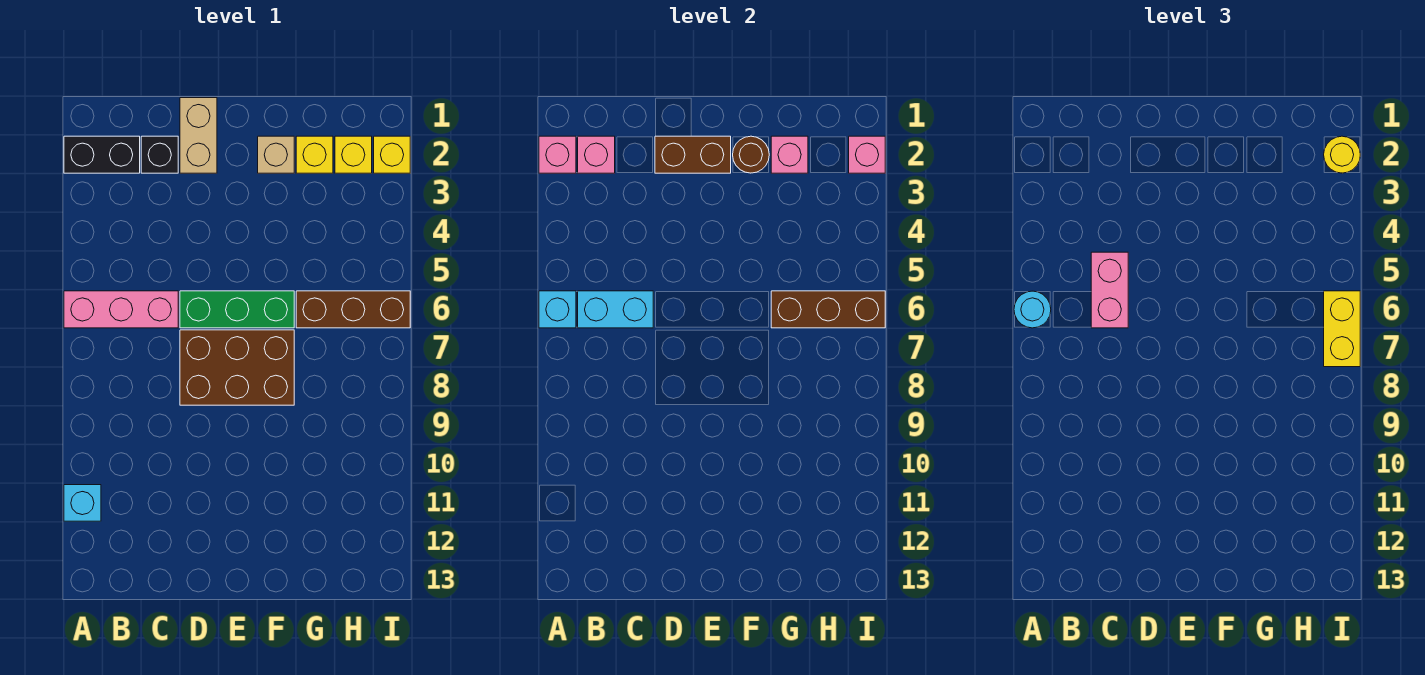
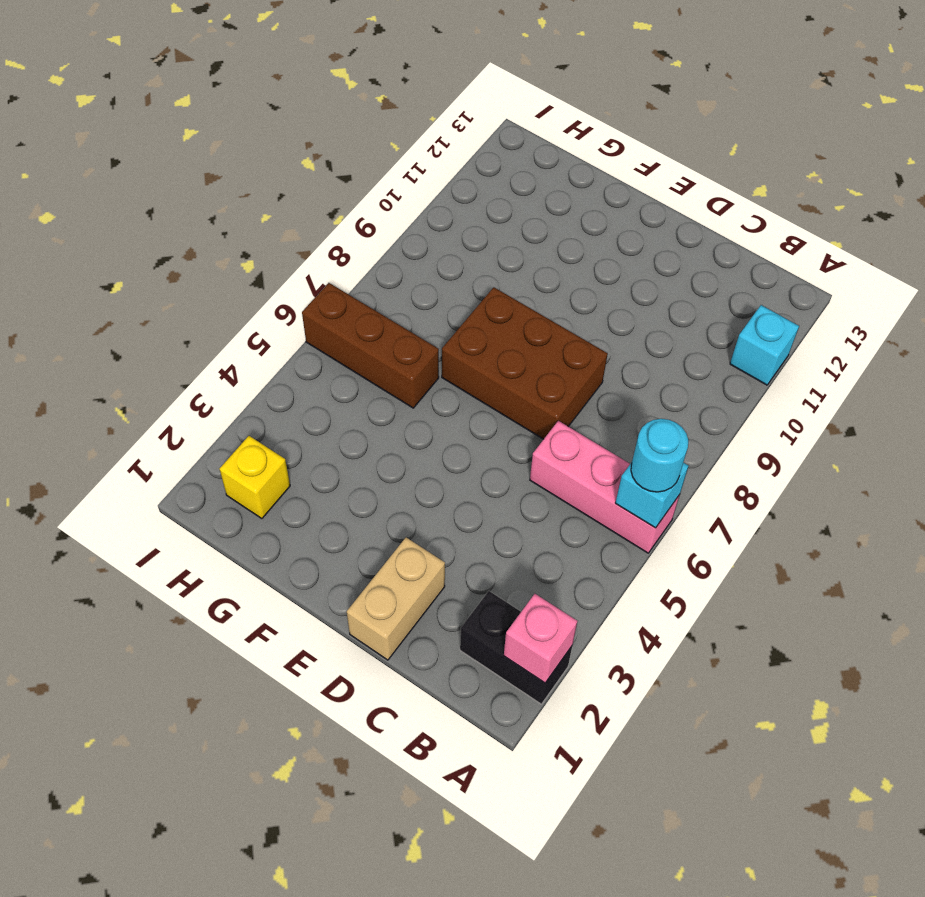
none -> black brick C2 level 1
none -> green brick D6:F6 level 1
none -> tan brick F2 level 1

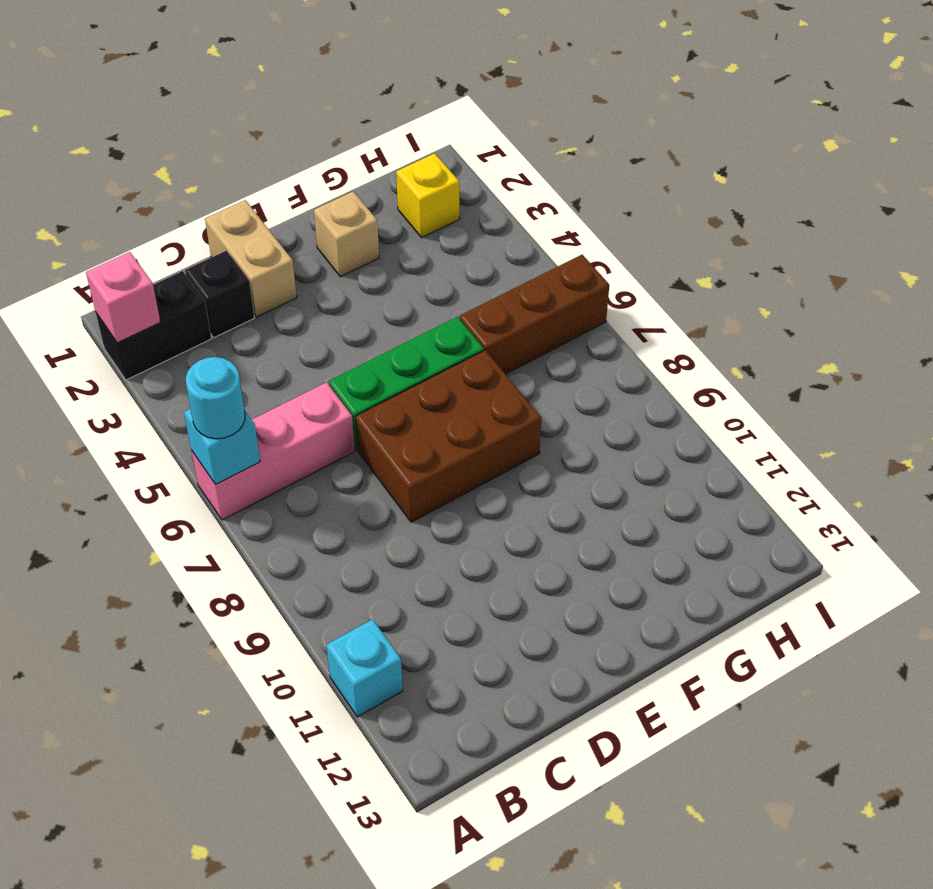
none -> yellow brick G2 level 1
none -> yellow brick I2 level 1
none -> pink brick B2 level 2

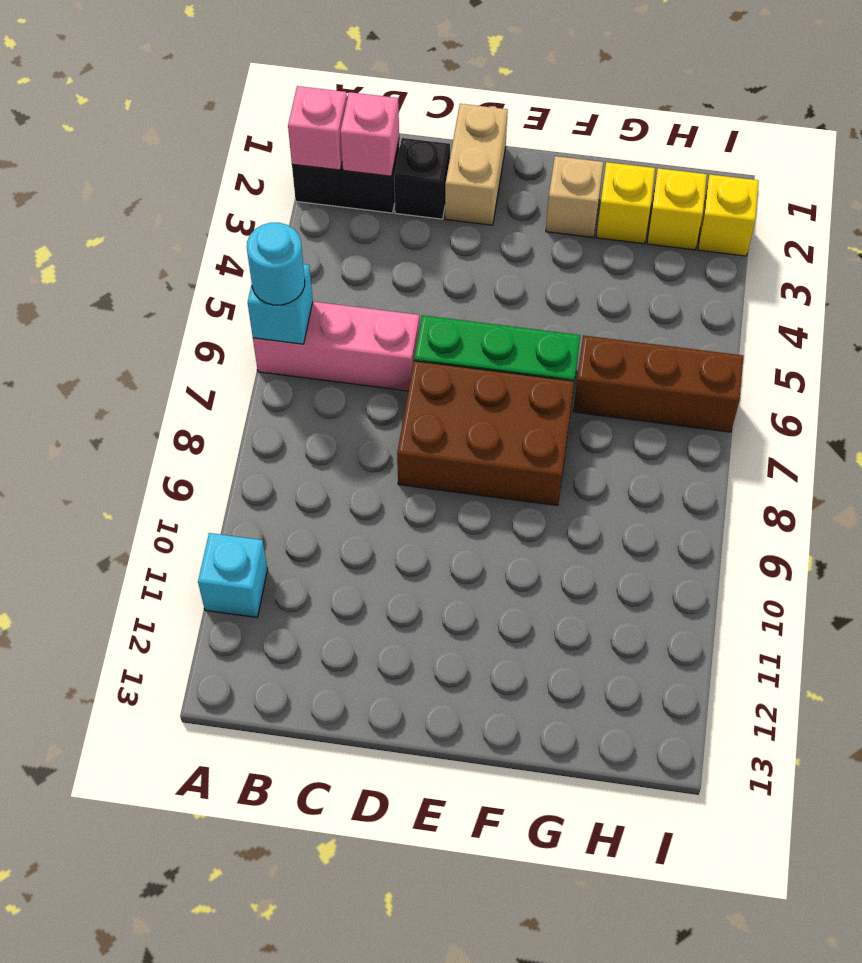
none -> cyan brick B6:C6 level 2
none -> brown brick D2:E2 level 2
none -> brown round brick F2 level 2

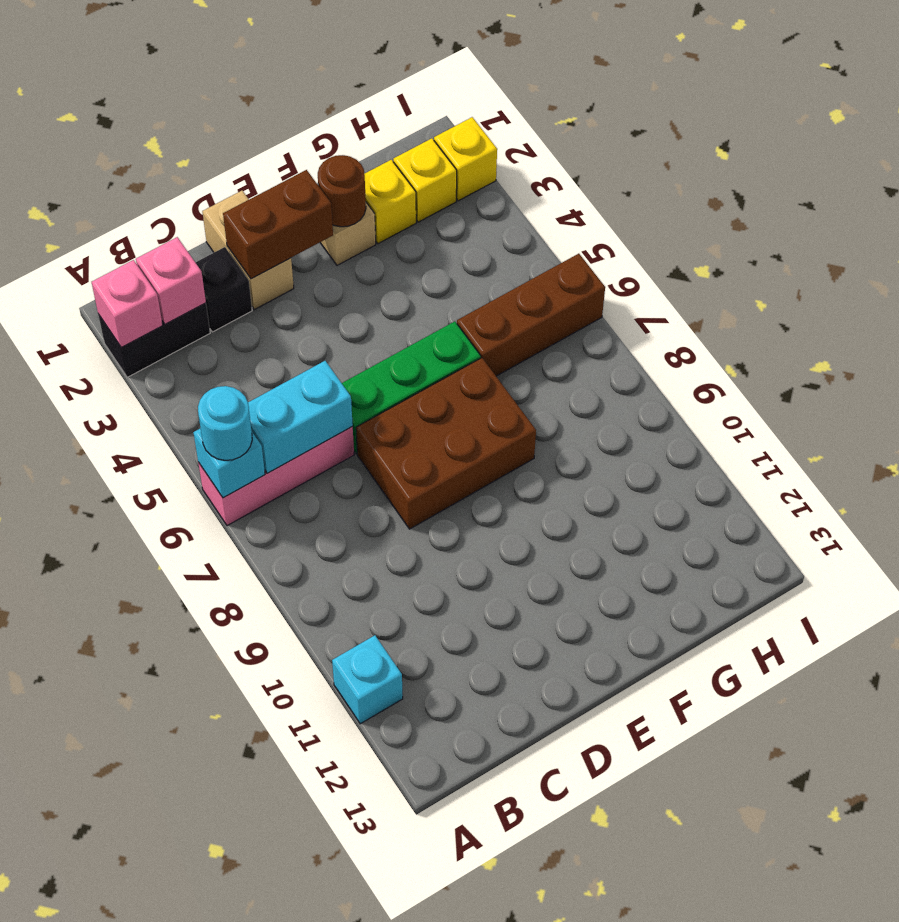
none -> pink brick G2 level 2
none -> brown brick G6:I6 level 2
none -> pink brick I2 level 2

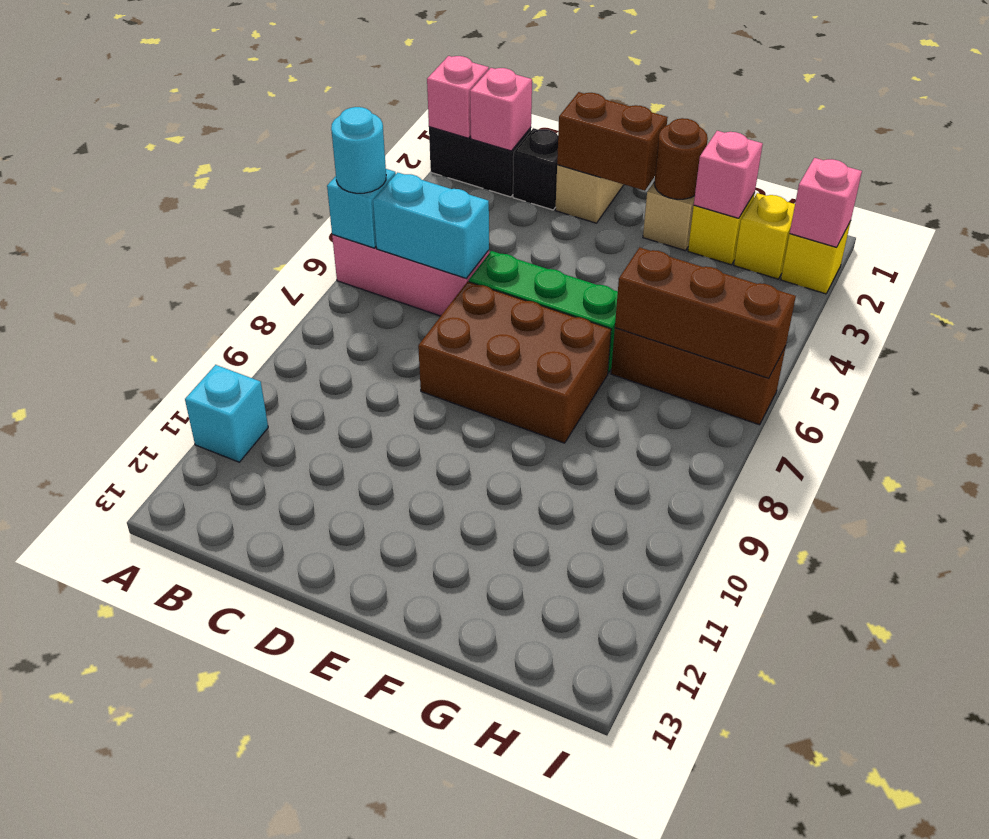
none -> pink brick C5:C6 level 3
none -> yellow round brick I2 level 3
none -> yellow brick I6:I7 level 3

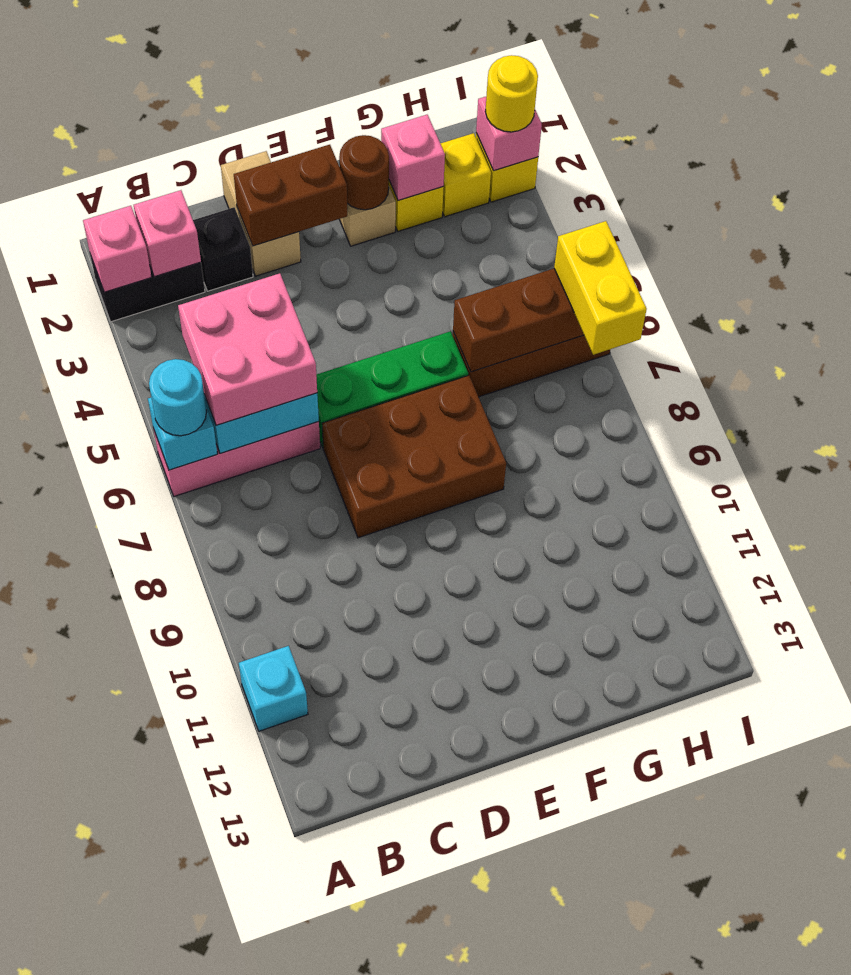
pink brick B5:C6 level 3 -> pink brick C5:C6 level 3

